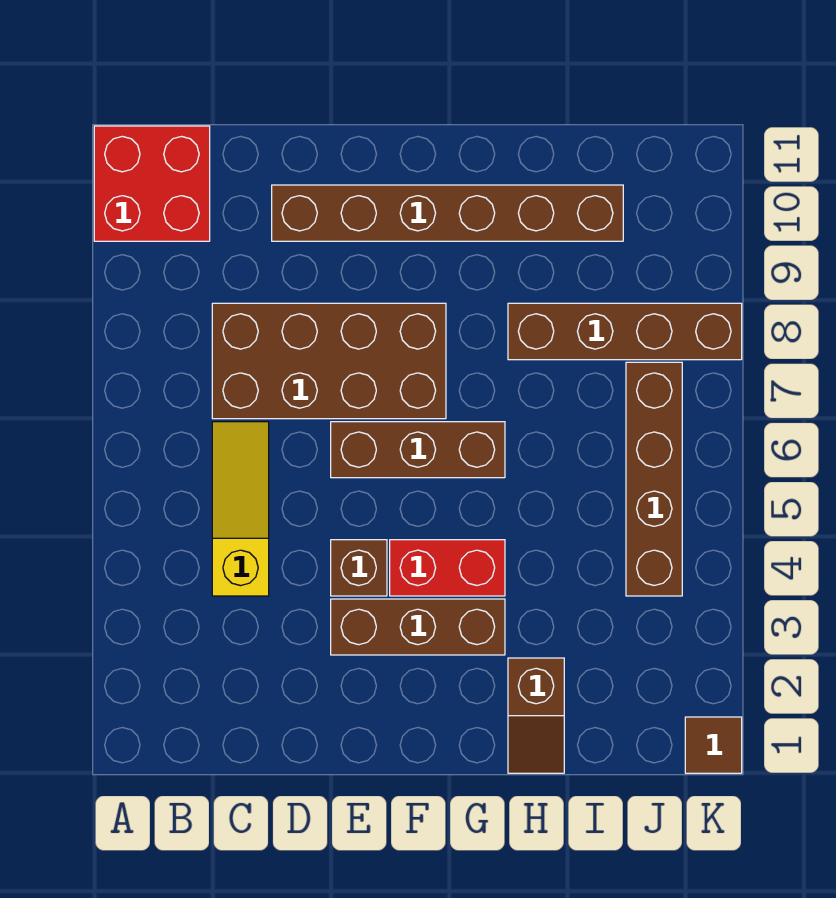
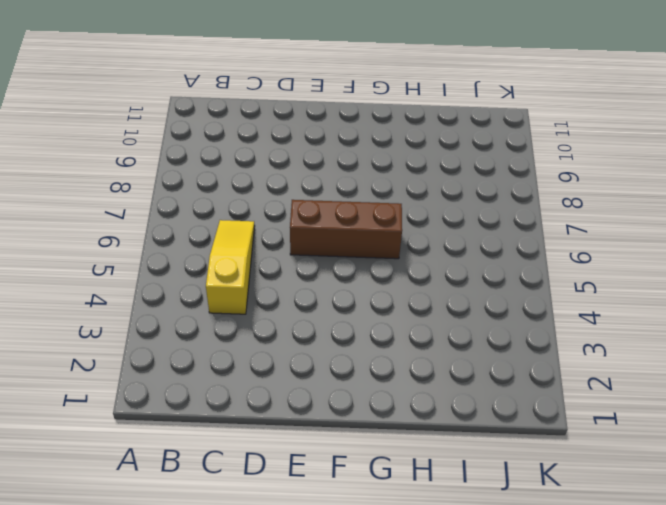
none -> red brick A10:B11 level 1
none -> brown brick C7:F8 level 1
none -> brown brick D10:I10 level 1

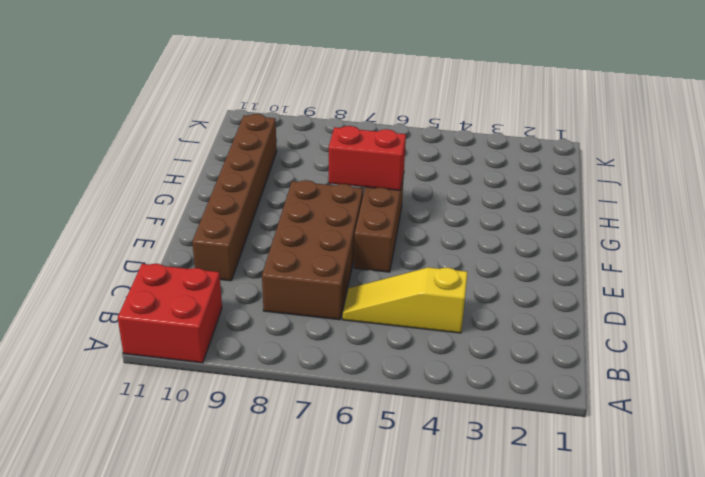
red brick G6:G7 level 2 -> red brick F4:G4 level 1
none -> brown brick E3:G3 level 1
none -> brown brick E4 level 1
none -> brown slope H1:H2 level 1 top 2

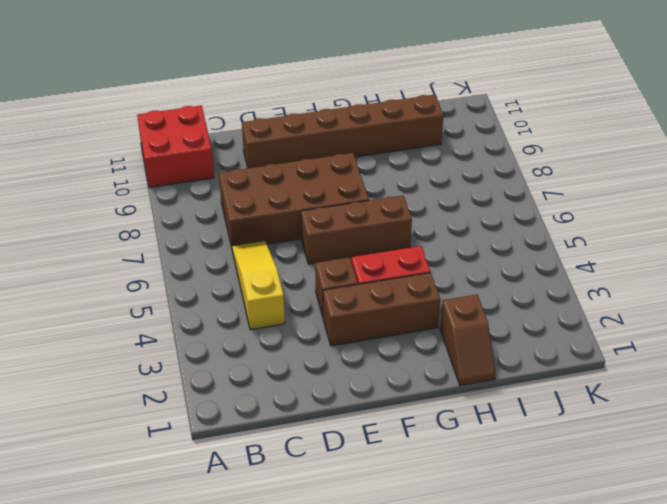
none -> brown brick H8:K8 level 1
none -> brown brick J4:J7 level 1
none -> brown tile K1 level 1

